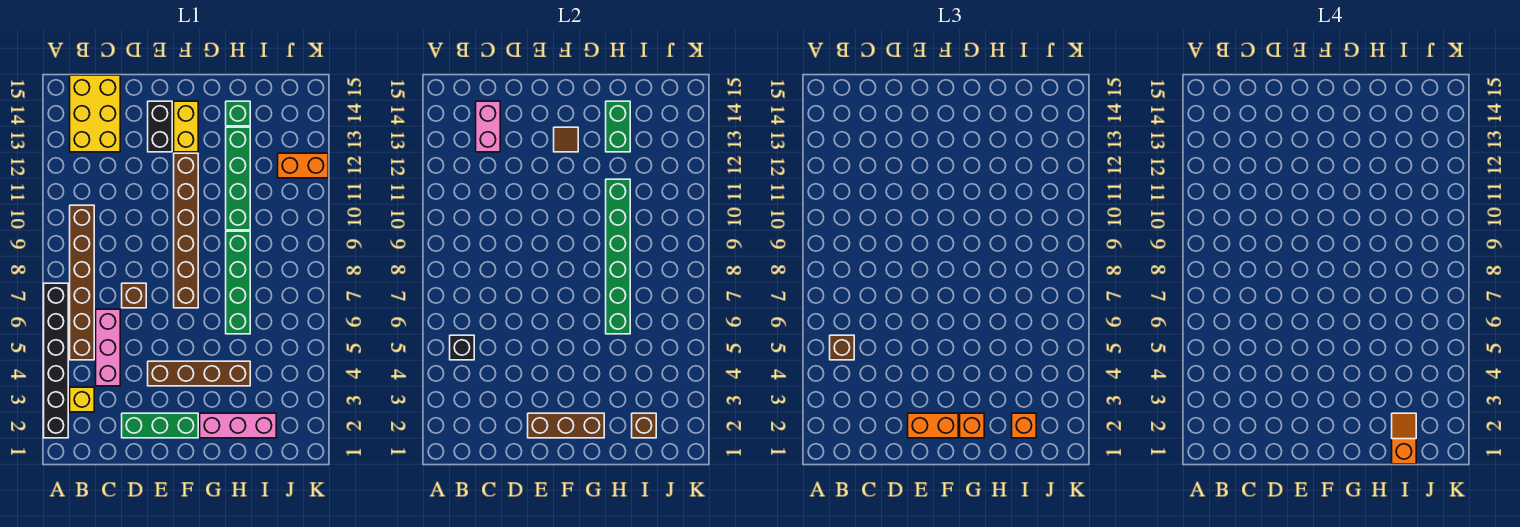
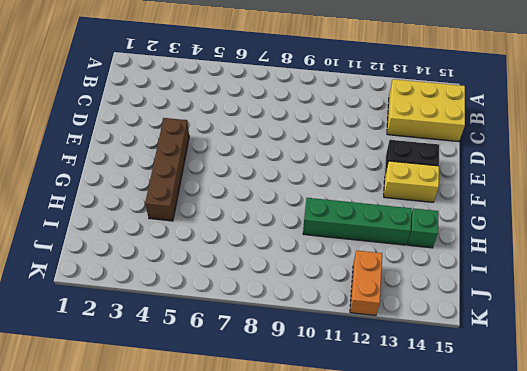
none -> black brick A2:A7 level 1
none -> yellow brick B3 level 1
none -> brown brick B5:B10 level 1

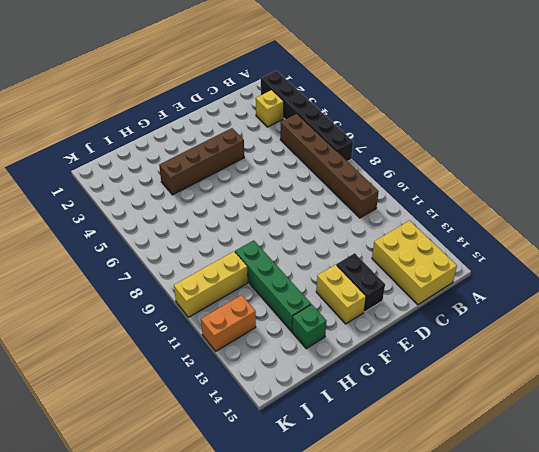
yellow brick I10:K10 level 1 -> none
none -> pink brick C4:C6 level 1
none -> green brick D2:F2 level 1
none -> brown brick D7 level 1

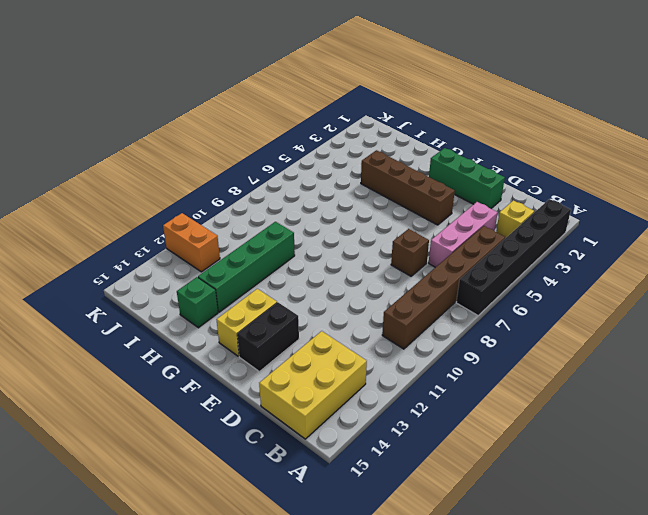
none -> brown brick F7:F12 level 1
none -> pink brick G2:I2 level 1
none -> green brick H6:H9 level 1

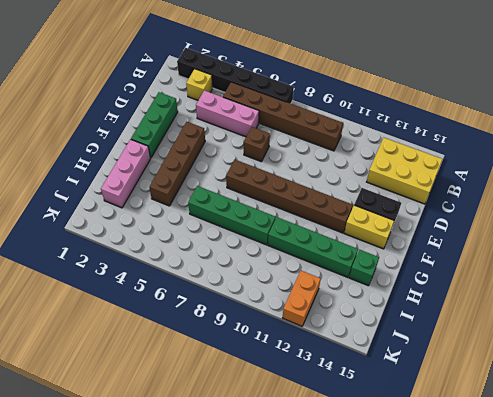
none -> black brick B5 level 2
none -> pink brick C13:C14 level 2
none -> brown brick E2:G2 level 2

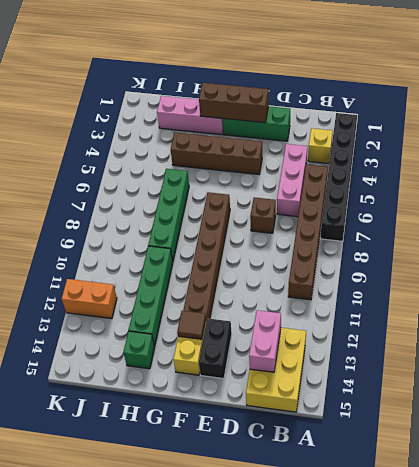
none -> black brick B5 level 2
none -> green brick H6:H11 level 2
none -> green brick H13:H14 level 2

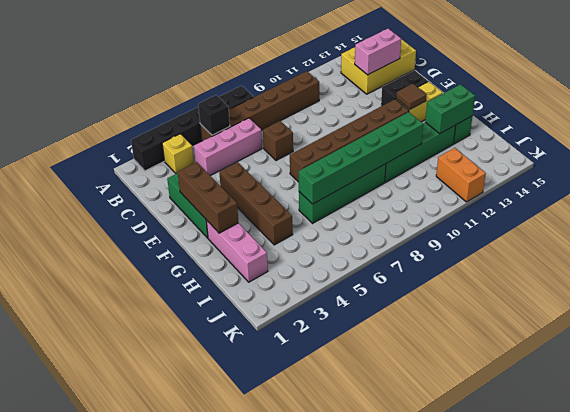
none -> brown brick I2 level 2
none -> brown brick B5 level 3
none -> orange brick E2:F2 level 3

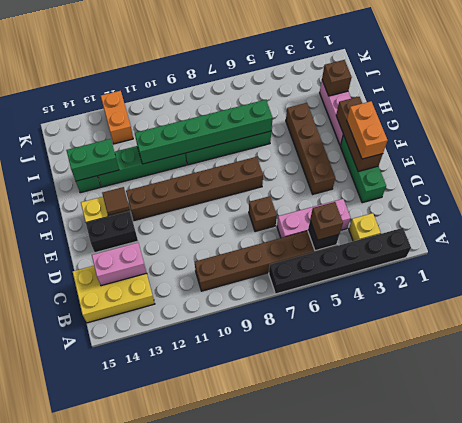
none -> orange brick G2 level 3
none -> orange brick I2 level 3
none -> orange slope I1:I2 level 4 top 1

